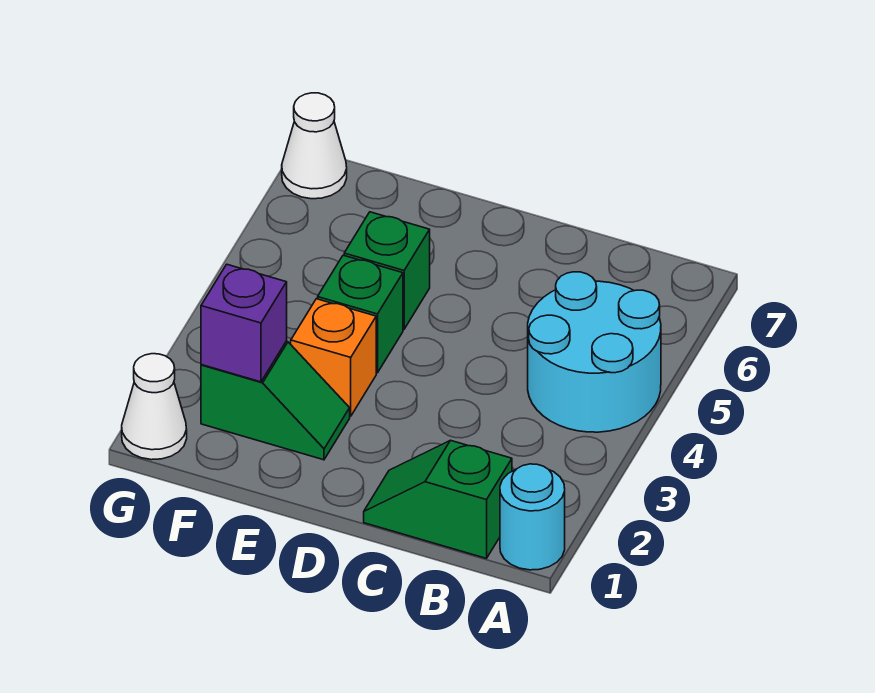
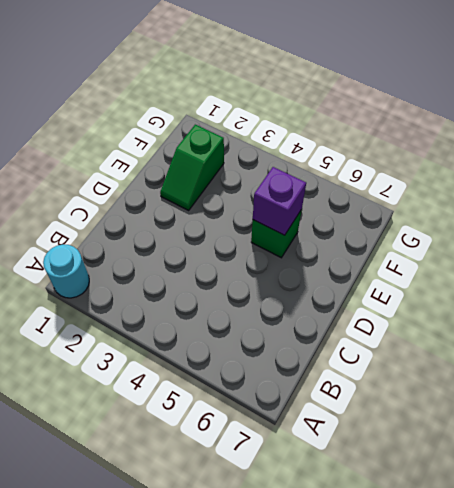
purple brick E5 level 2 -> purple brick F2 level 2
none -> cyan round brick A4:B5 level 1
none -> green slope B1:C1 level 1 top B

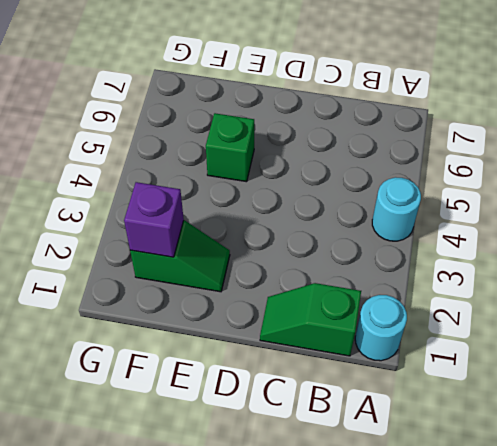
cyan round brick A4 level 1 -> cyan round brick A4:B5 level 1
none -> orange brick E3 level 1
none -> green brick E4 level 1

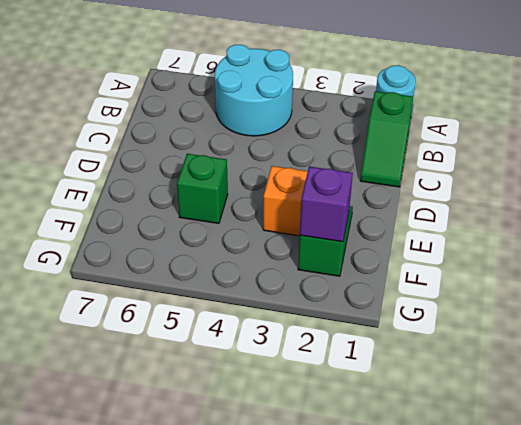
none -> green brick E4 level 1
none -> white cone G1 level 1

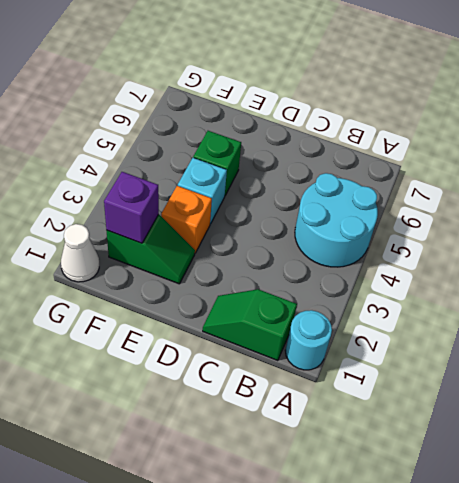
cyan brick E4 level 1 -> green brick E4 level 1
none -> white cone G7 level 1

